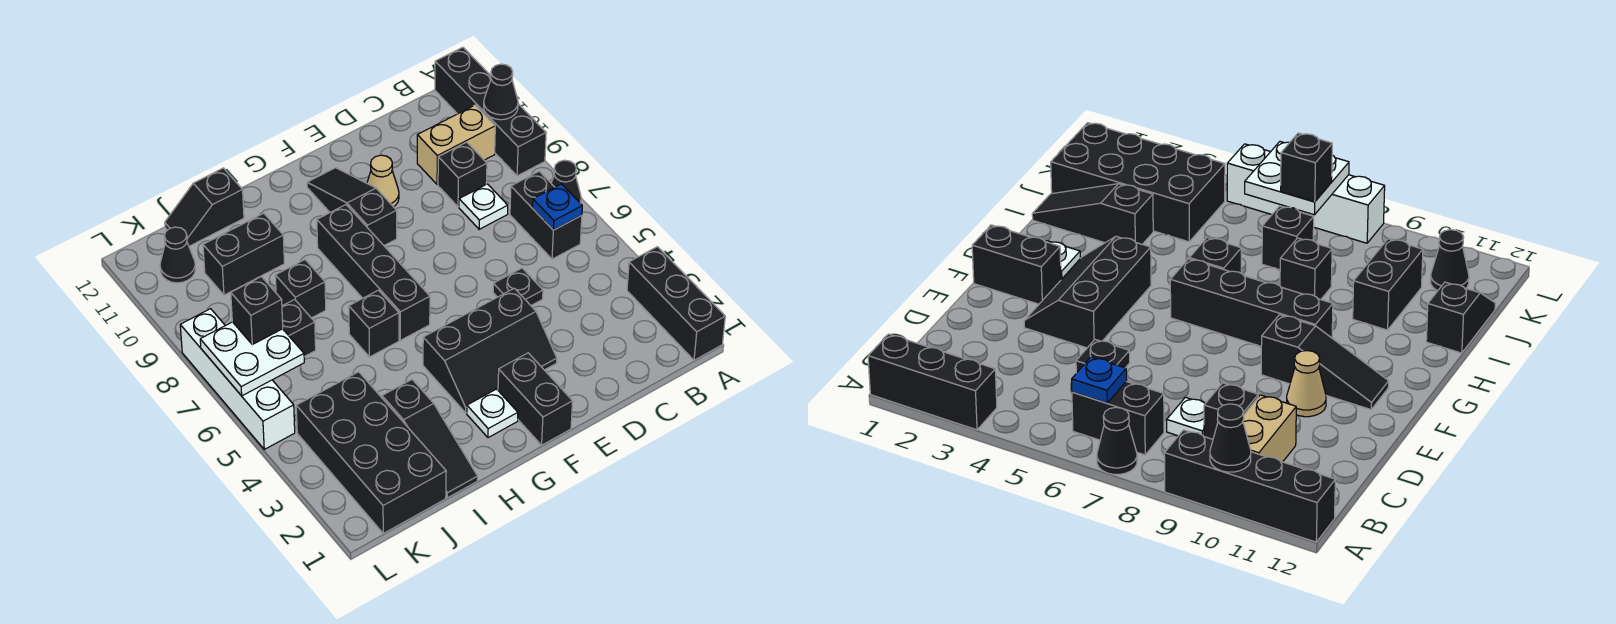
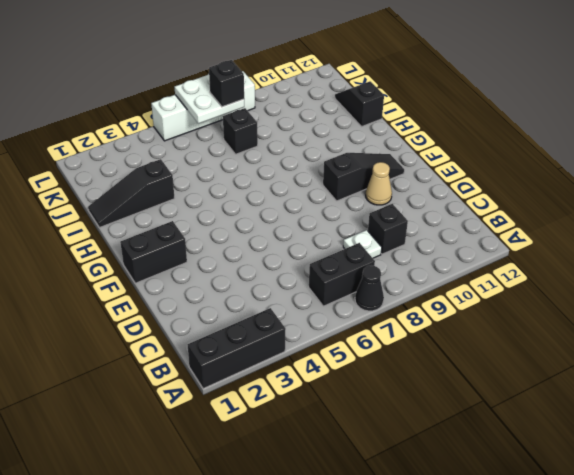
none -> black brick A9:A12 level 1
none -> tan brick B10:C10 level 1
none -> black plate D5 level 1

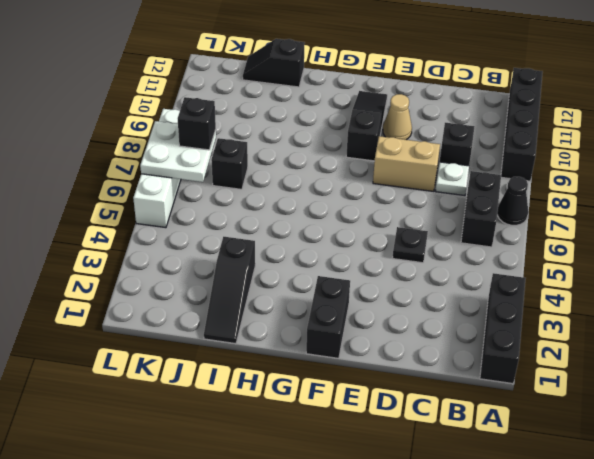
tan brick D8:E8 level 1 -> tan brick B10:C10 level 1
none -> black slope E3:G4 level 1 top 4
none -> white plate G2 level 1
none -> black brick G6:G9 level 1

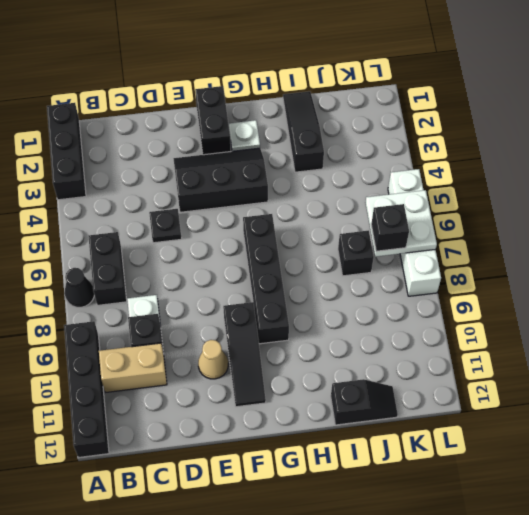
none -> black brick H6 level 1
none -> black brick I8 level 1
none -> black brick I10:J10 level 1

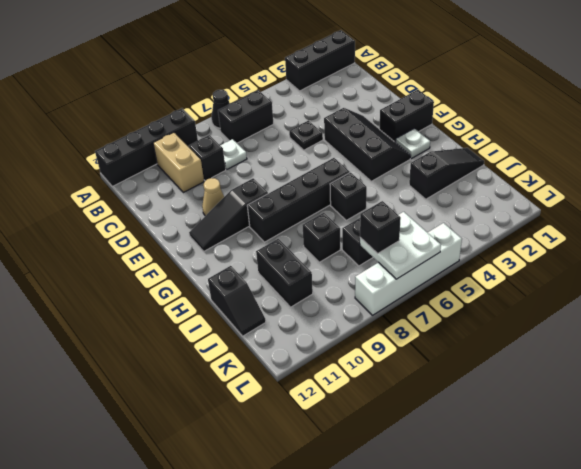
none -> black brick J1:K4 level 1
none -> black cone K11 level 1
none -> black cone A10 level 2

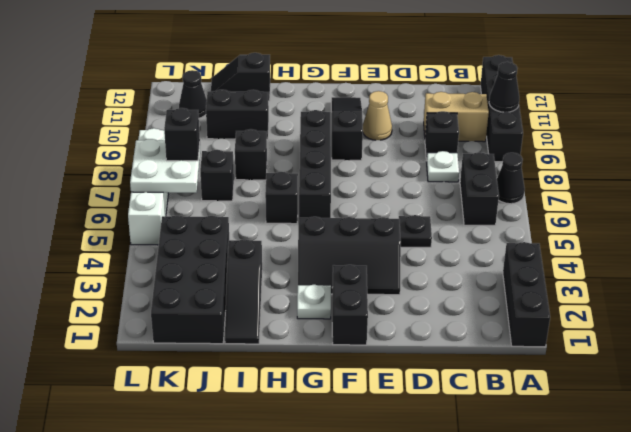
none -> blue plate B6 level 2

